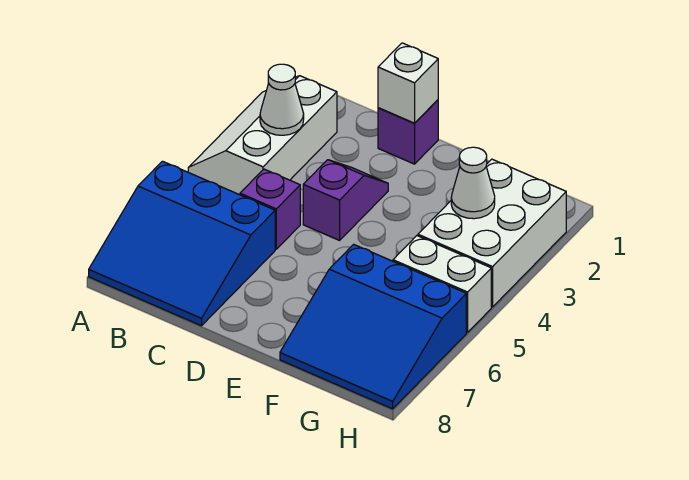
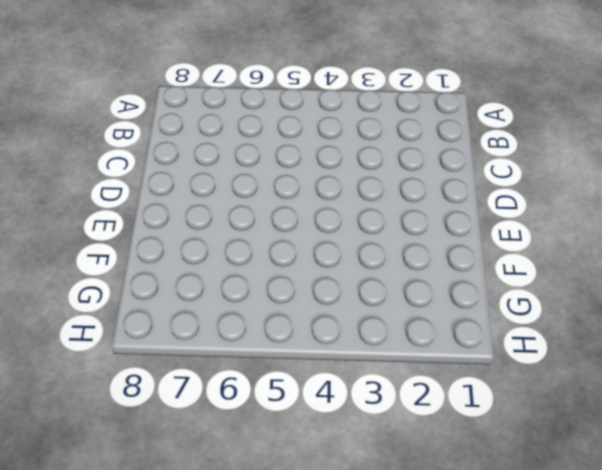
none -> white slope A2:B4 level 1 top B
none -> blue slope A6:C8 level 1 top 6

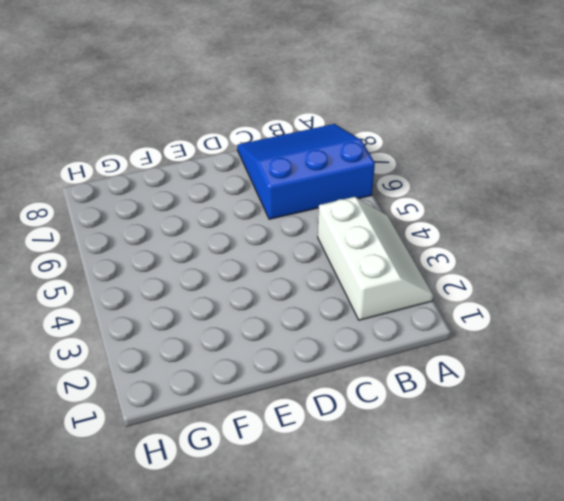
none -> purple brick C5 level 1
none -> purple brick D1 level 1

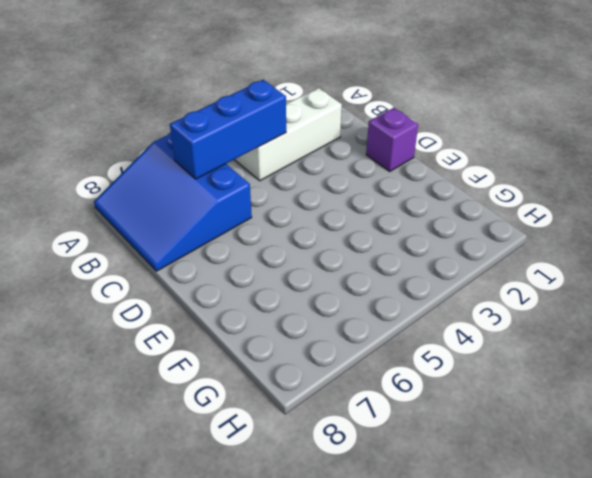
blue brick B4:B6 level 2 -> none
none -> purple brick C5 level 1
none -> purple slope D3:D4 level 1 top 4

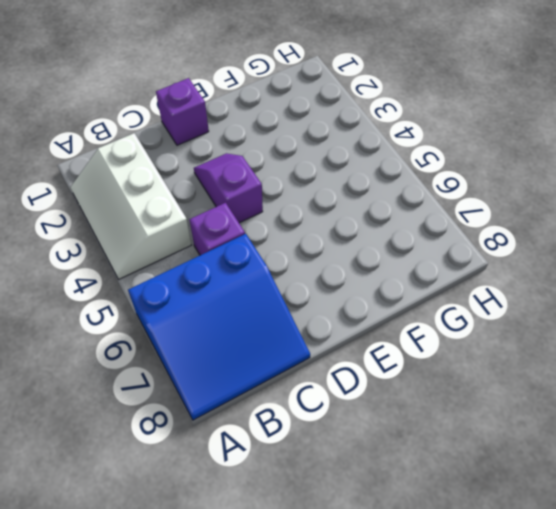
none -> blue slope F6:H8 level 1 top 6
none -> white brick G2:H4 level 1

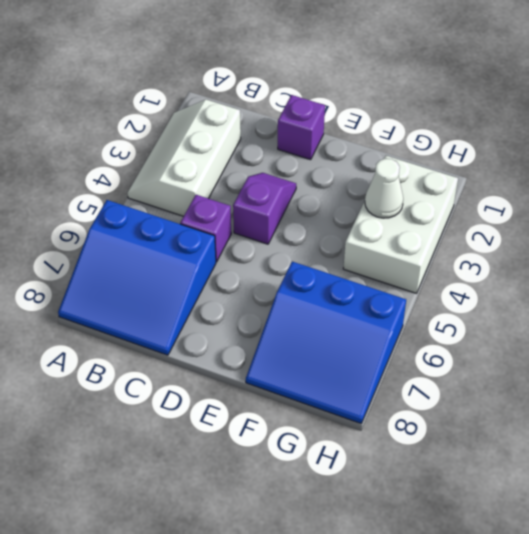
none -> white brick G5:H5 level 1
none -> white cone B3 level 2

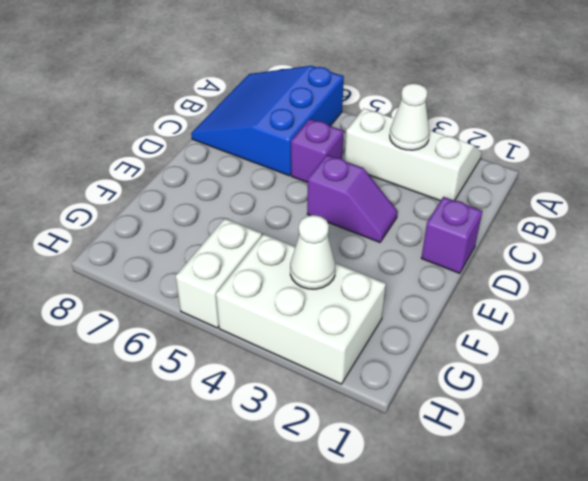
none -> blue slope F6:H8 level 1 top 6
none -> white brick D1 level 2

